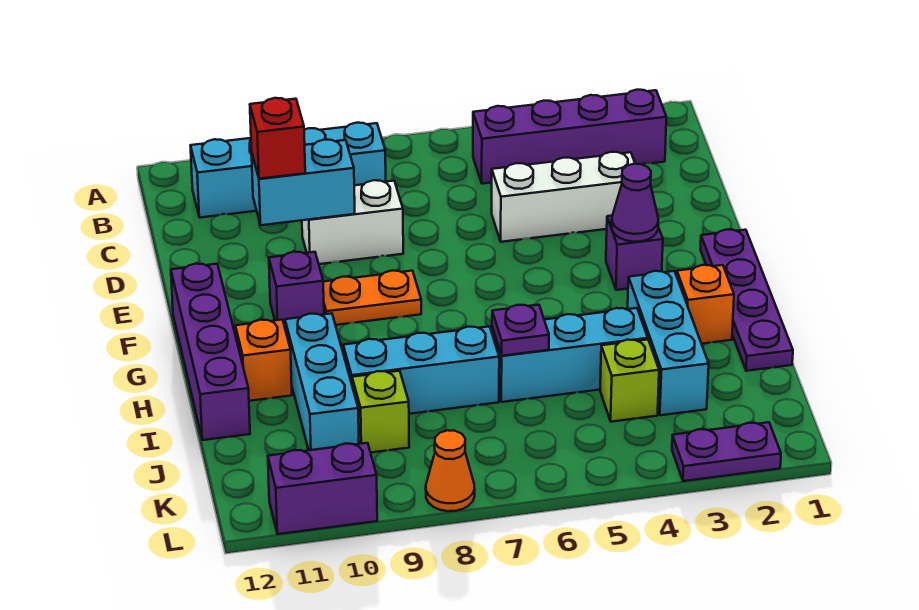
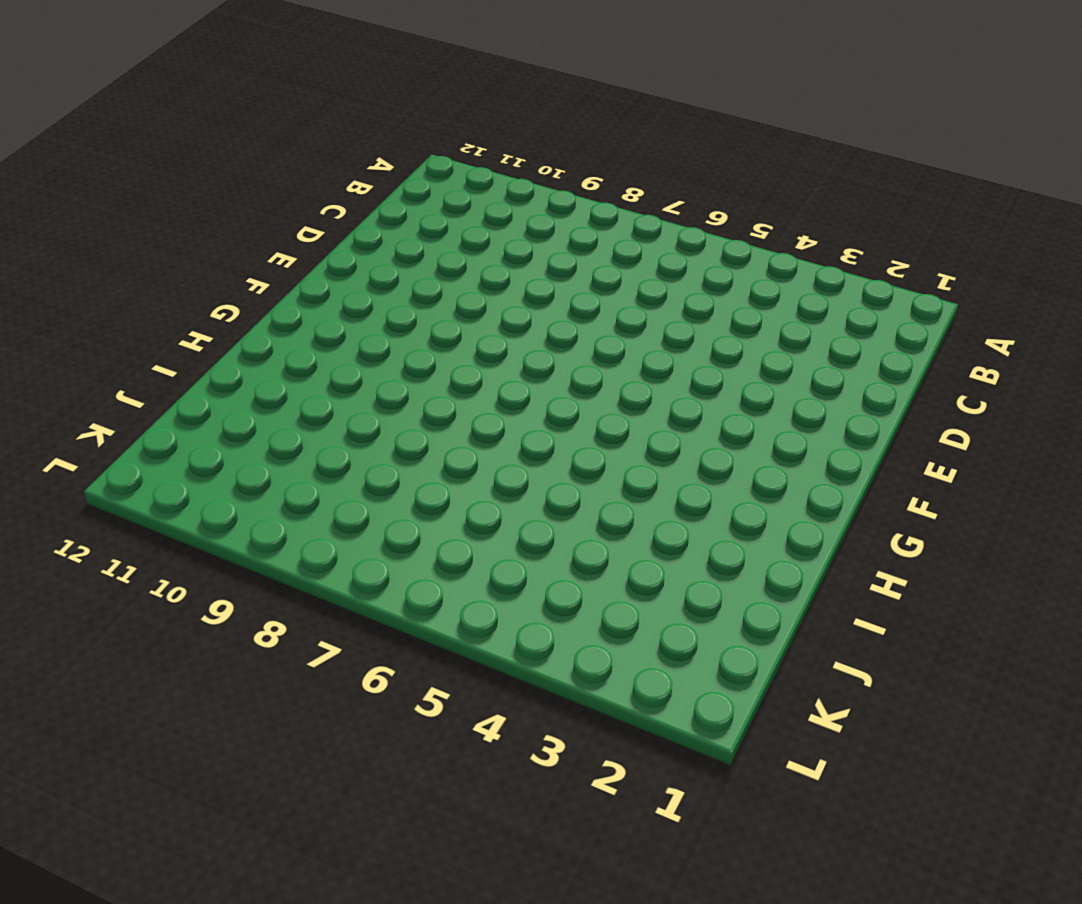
none -> purple brick B2:B5 level 1
none -> cyan brick B8:B11 level 1
none -> white brick D3:D5 level 1

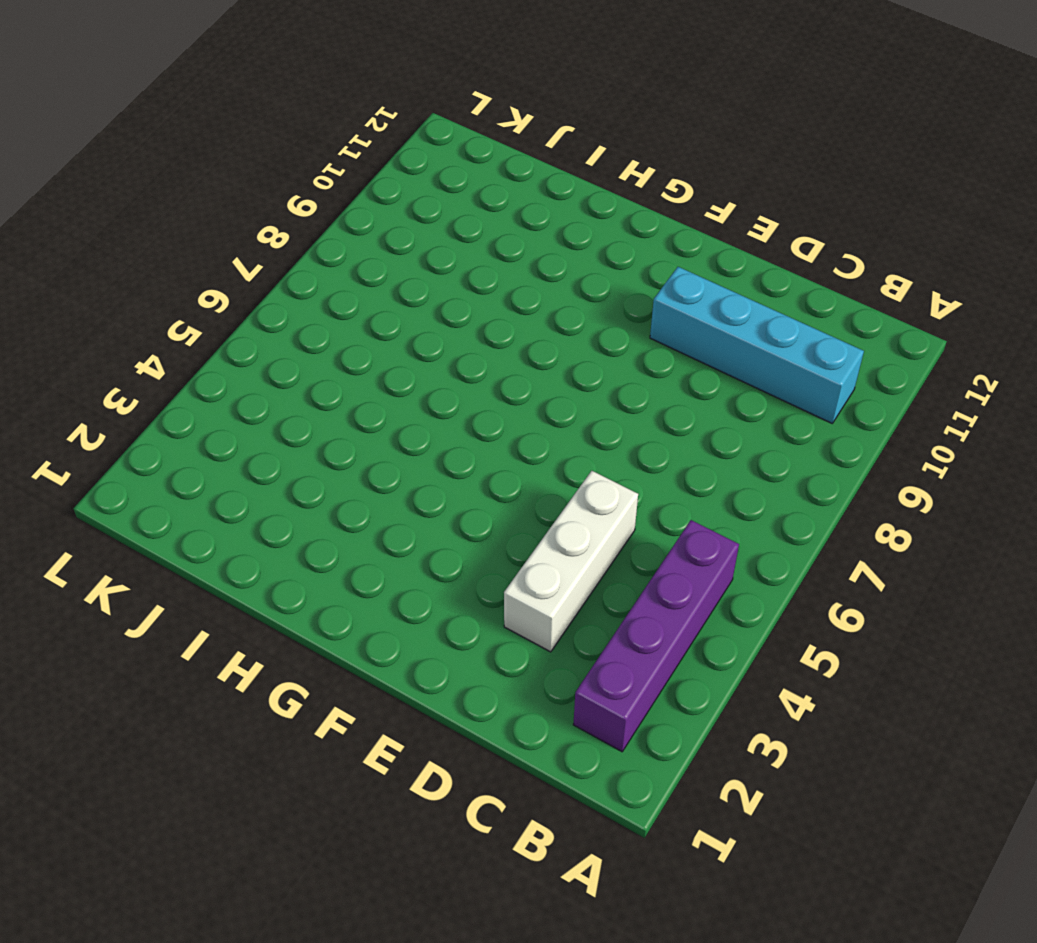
cyan brick B10:E10 level 1 -> cyan brick B8:B11 level 1
none -> white brick D8:D9 level 1
none -> purple plate F1:I1 level 1
none -> purple brick F3 level 1

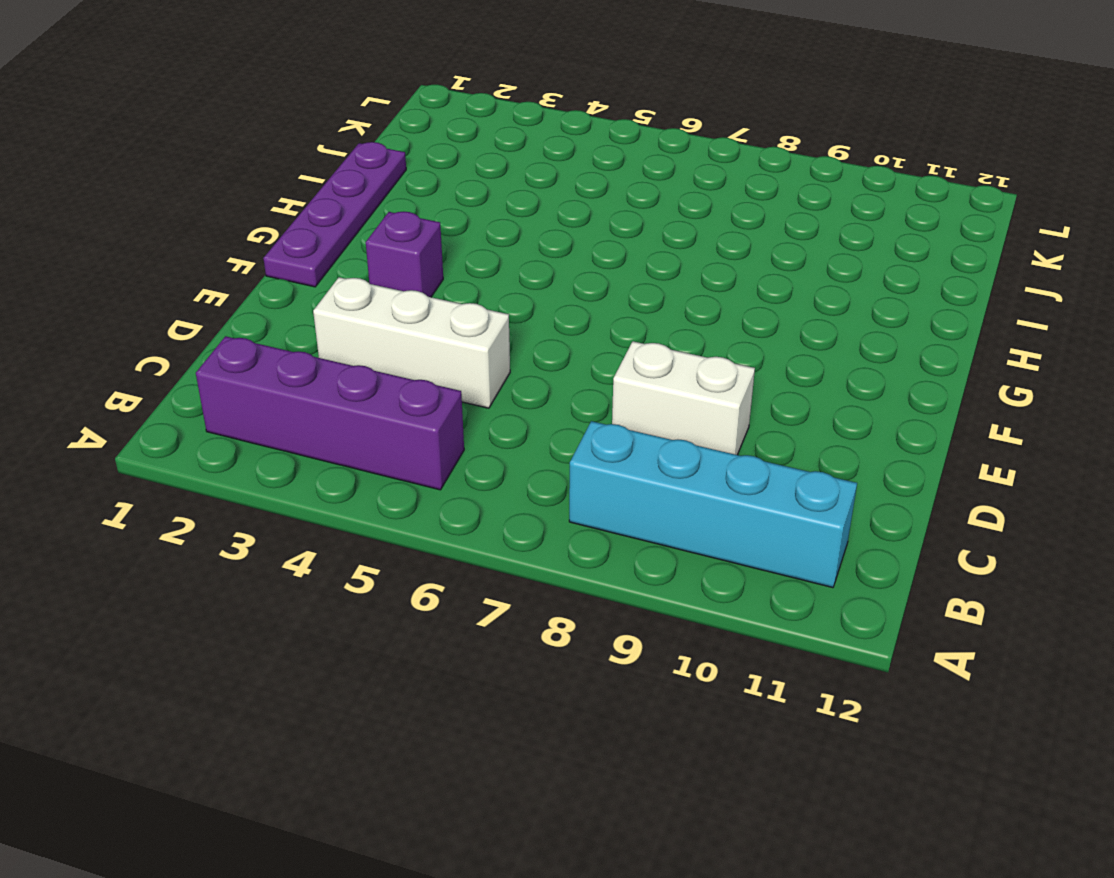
none -> orange plate F8:F9 level 1
none -> purple brick F10 level 1
none -> purple brick F12:I12 level 1

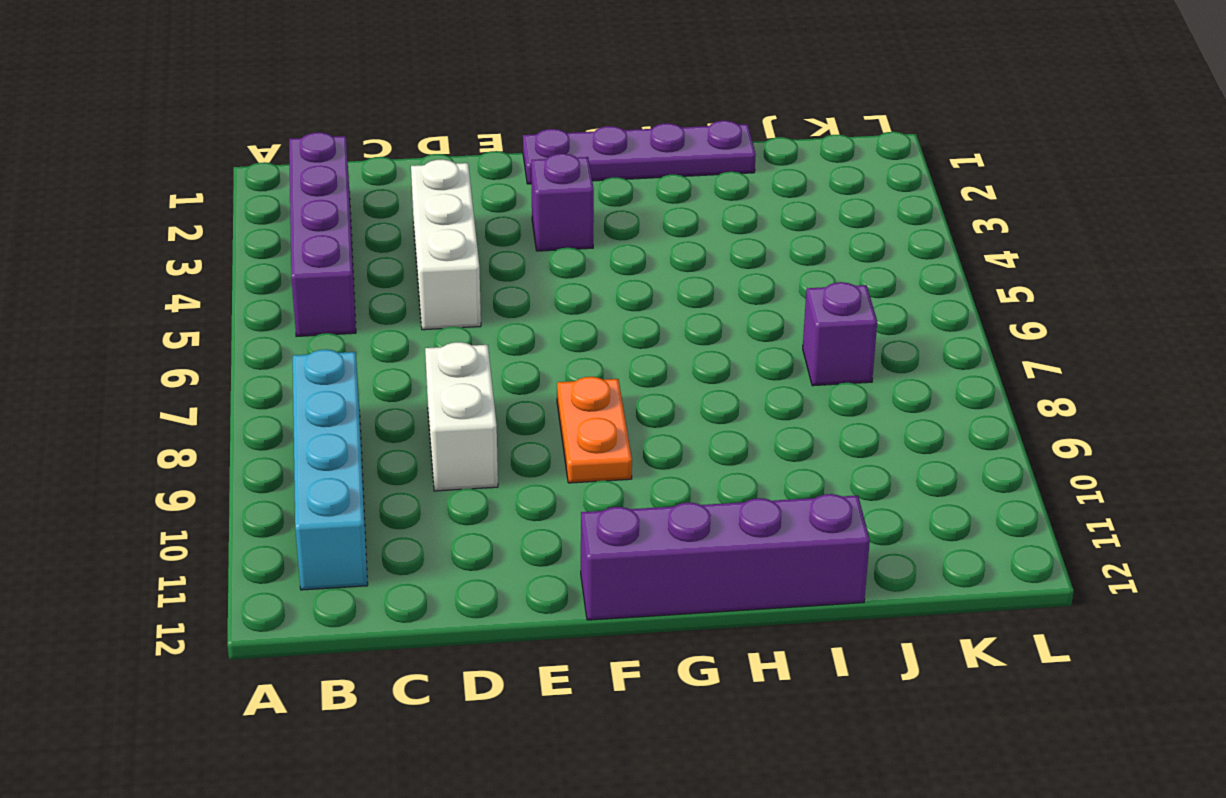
purple brick J7 level 1 -> purple brick F10 level 1
none -> orange brick H2 level 1
none -> cyan brick H3:J3 level 1
none -> cyan brick H10:J10 level 1

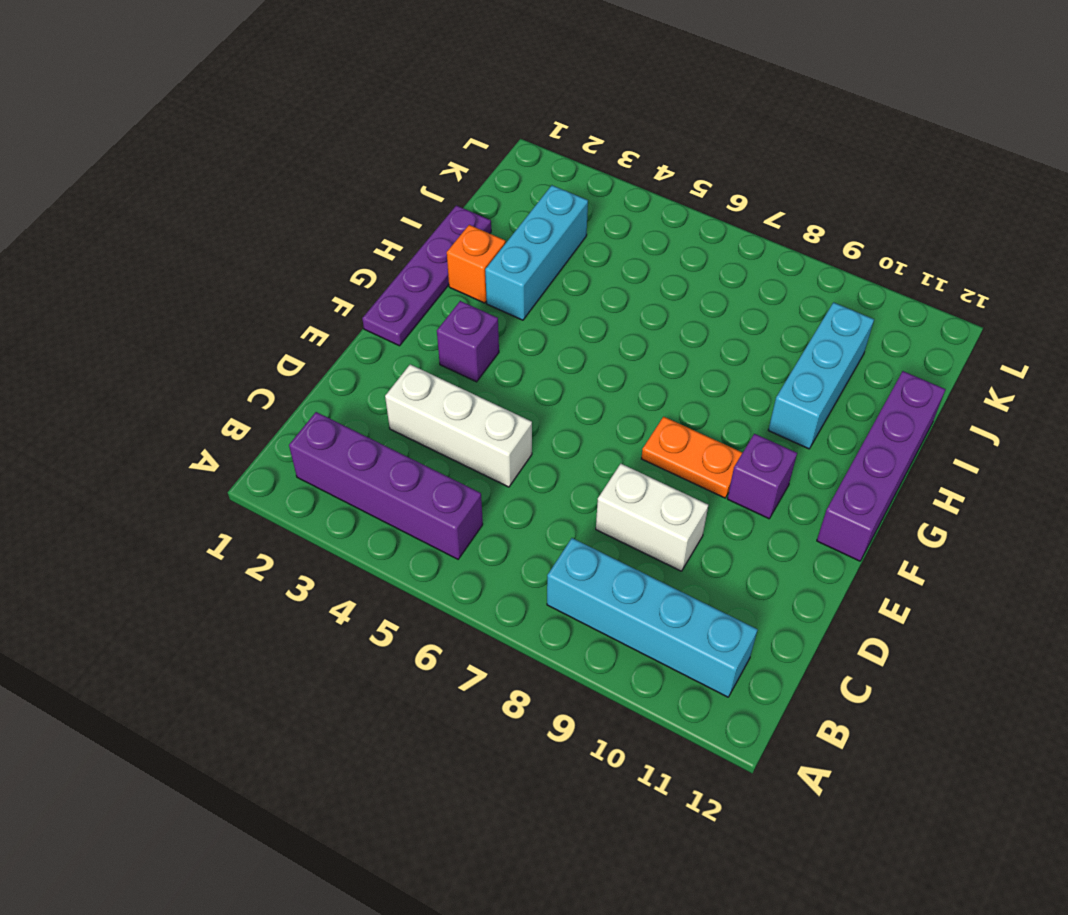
none -> orange brick H11 level 1
none -> cyan brick I4:I6 level 1
none -> cyan brick I7:I9 level 1

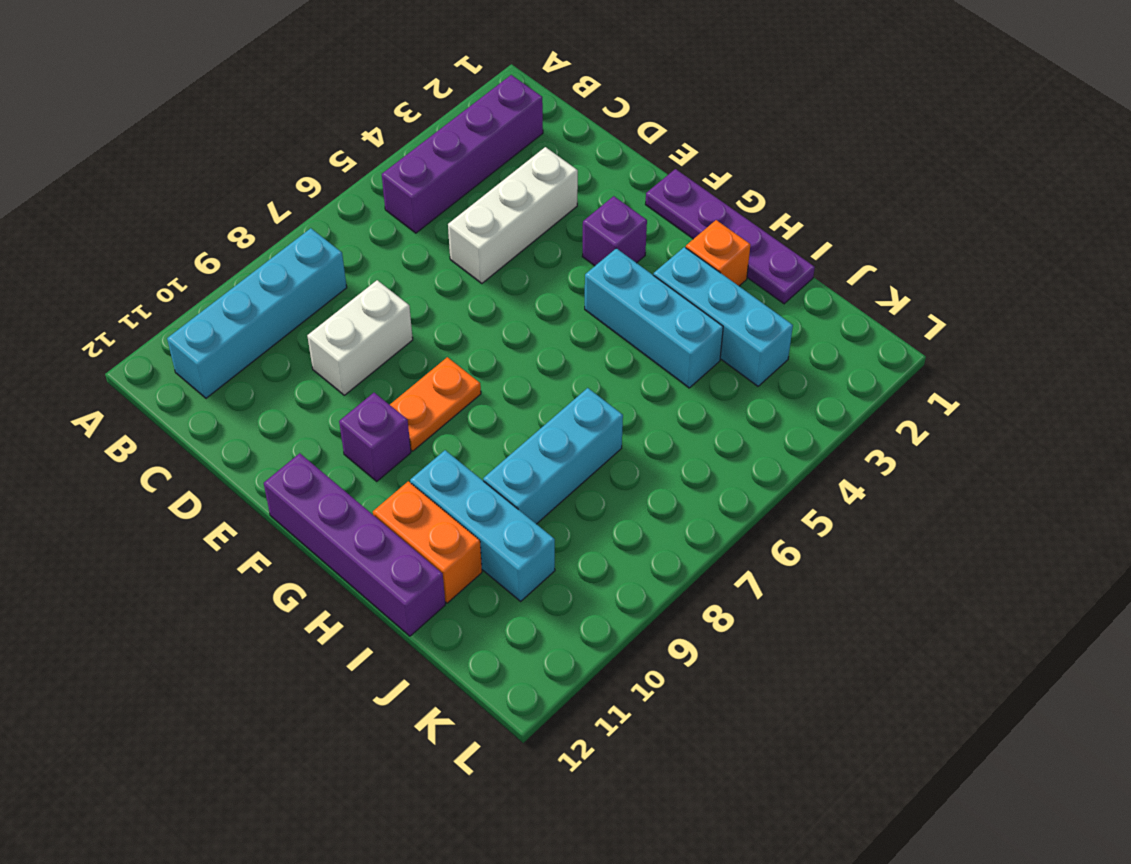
cyan brick G4:I4 level 1 -> cyan brick I4:I6 level 1
orange brick H11:I11 level 1 -> orange brick H11 level 1
none -> lime brick J4 level 1
none -> lime brick J9 level 1
none -> purple plate L2:L3 level 1

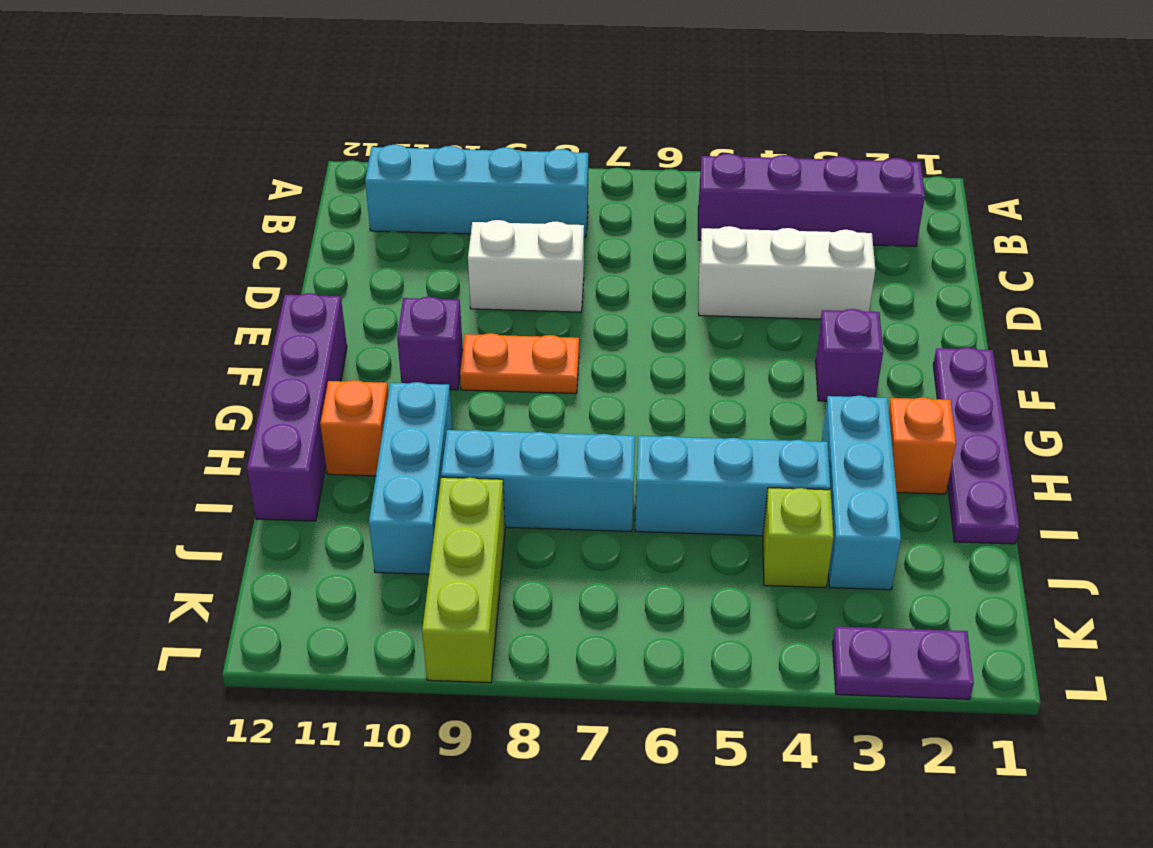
lime brick J9:L9 level 1 -> lime brick J9 level 1
none -> orange cone L8 level 1
none -> purple brick L10:L11 level 1
none -> cyan brick D9:D10 level 2

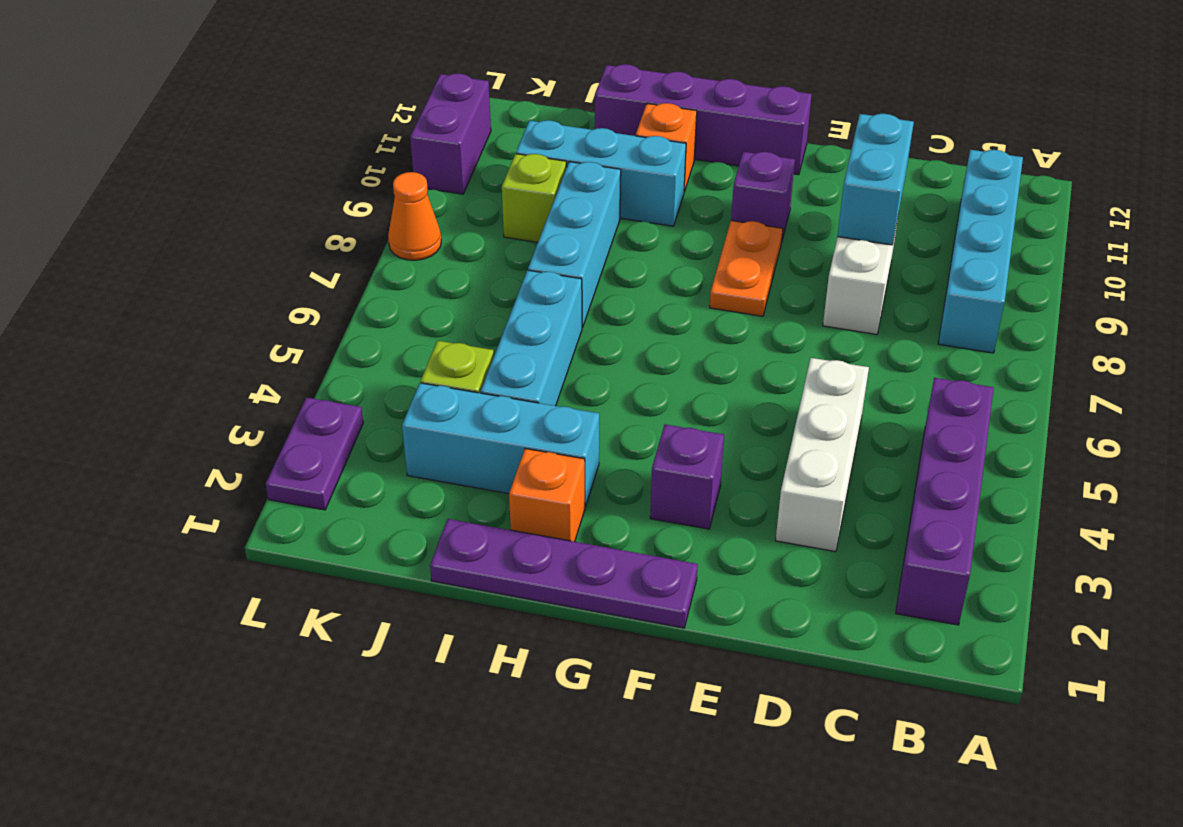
none -> purple cone F3 level 2
none -> purple plate I6 level 2
none -> red brick D10 level 3

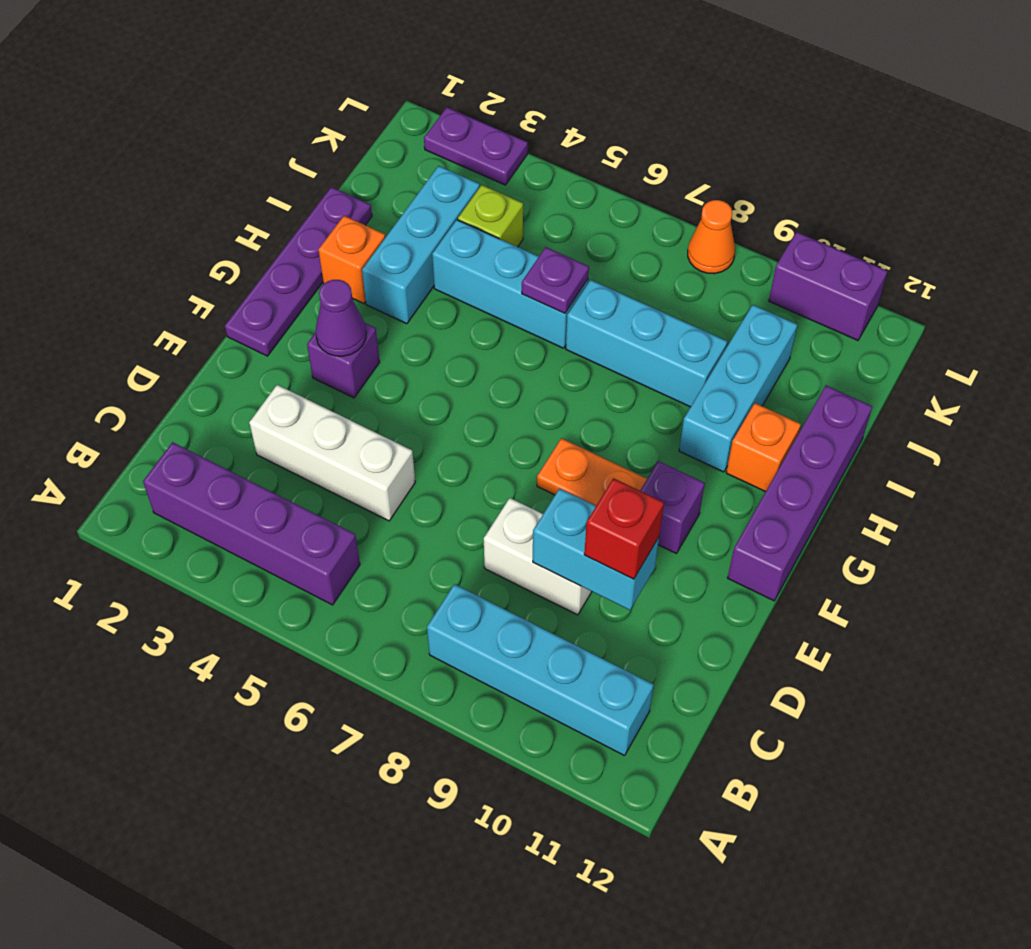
none -> lime brick J9 level 1

